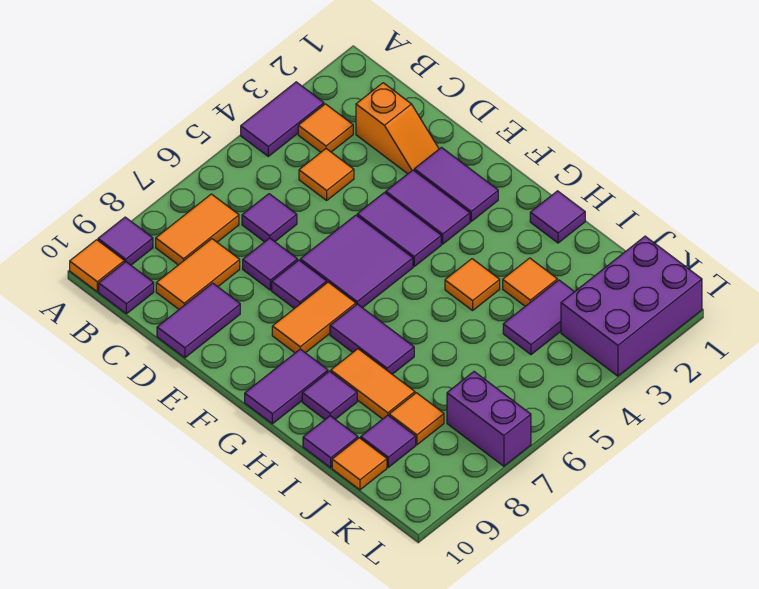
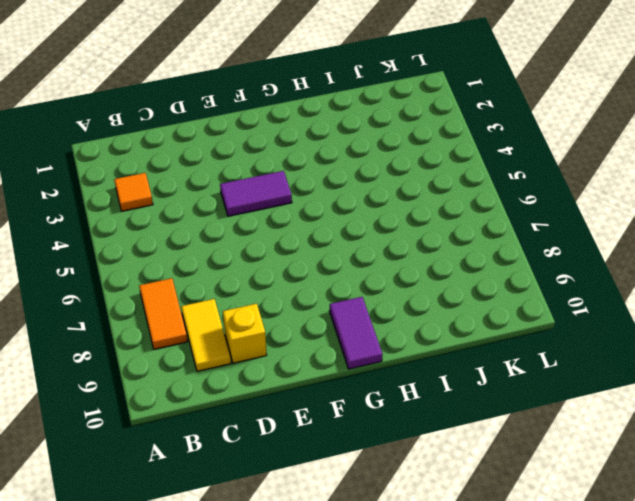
yellow tile C8:C9 level 1 -> orange tile C8:C9 level 1
yellow brick D9 level 1 -> purple tile D9:D10 level 1
none -> purple tile A3:A4 level 1
none -> purple tile A9 level 1
none -> orange tile A10 level 1
none -> purple tile B10 level 1

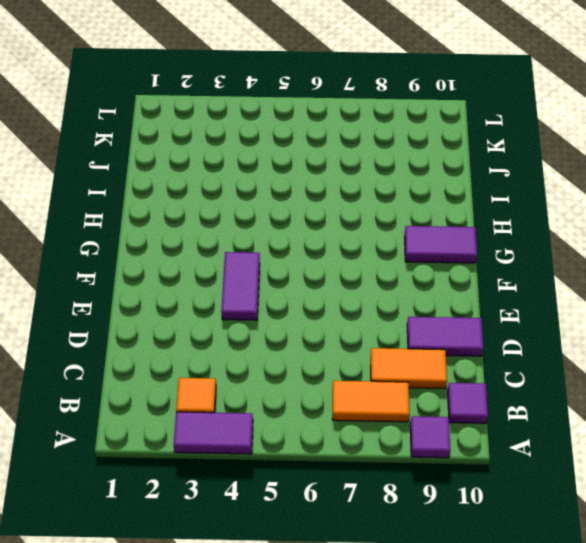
none -> orange tile A10 level 1
none -> orange slope C2:D2 level 1 top C
none -> orange tile C4 level 1
none -> purple tile C6 level 1

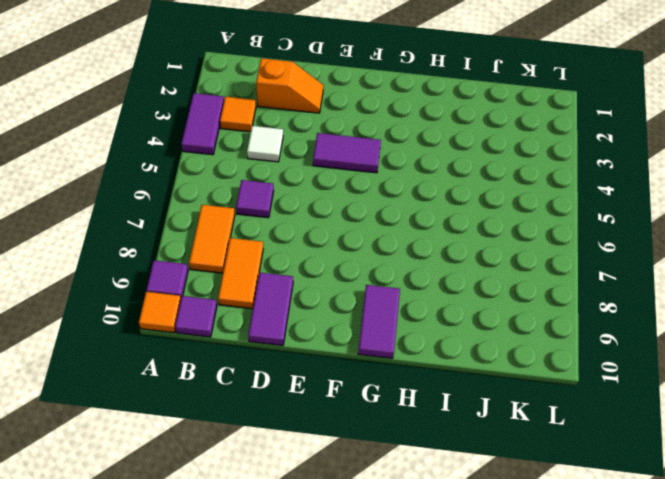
white tile C4 level 1 -> orange tile C4 level 1
none -> purple tile D7 level 1
none -> purple tile E2:F2 level 1
none -> purple tile E3:F3 level 1
none -> purple tile E5:F6 level 1

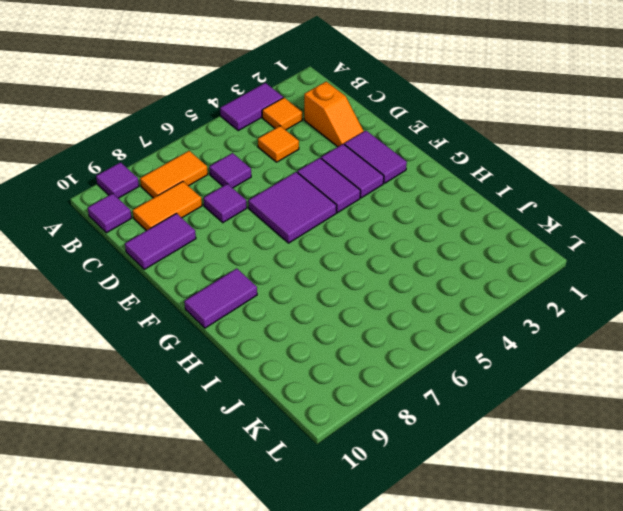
none -> orange tile A10 level 1
none -> purple tile E7 level 1
none -> orange tile F7:F8 level 1
none -> purple tile G7:H7 level 1

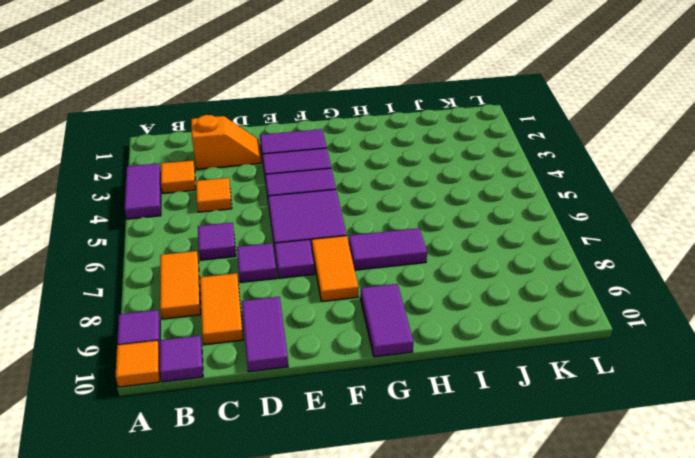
none -> purple tile H1 level 1
none -> orange tile H4 level 1
none -> orange tile H8:I8 level 1
none -> purple tile H9 level 1

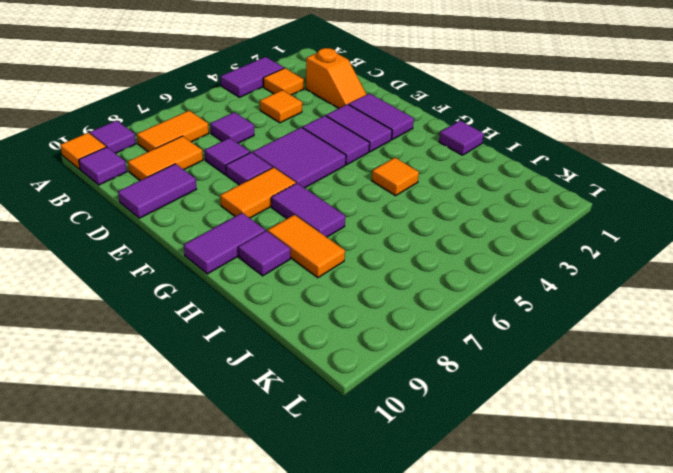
none -> orange tile I3 level 1
none -> purple tile I10 level 1
none -> purple tile J3:J4 level 1
none -> orange tile J8 level 1

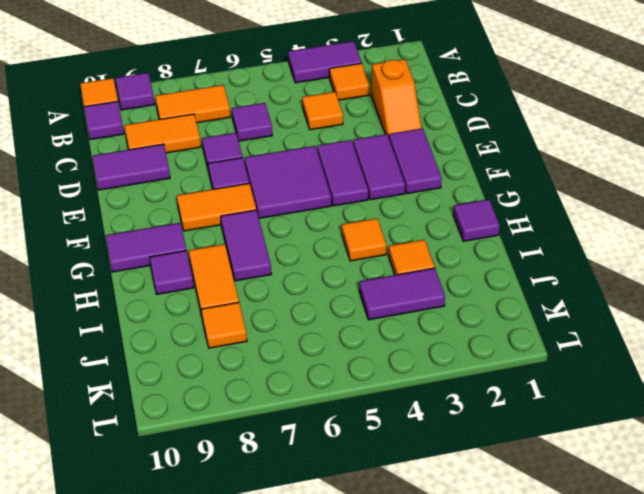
none -> purple tile I10 level 1
none -> purple tile J9 level 1
none -> orange tile J10 level 1
none -> purple brick K1:L3 level 1

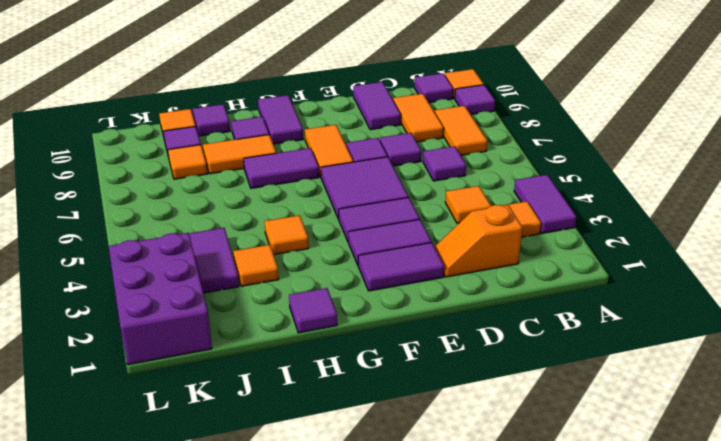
none -> purple brick K7:L7 level 1

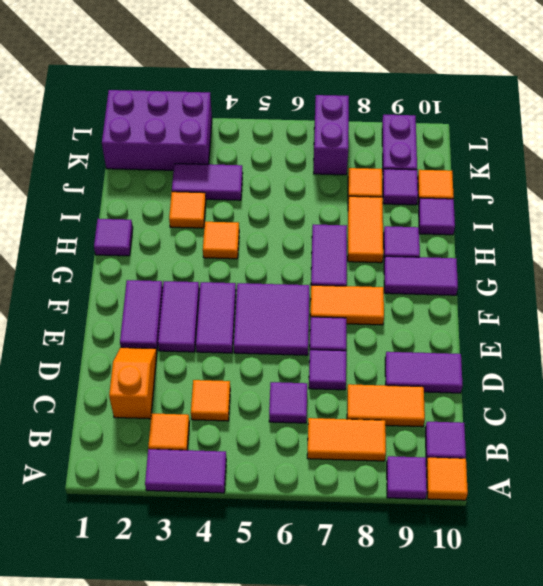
purple plate K9:L9 level 1 -> none

